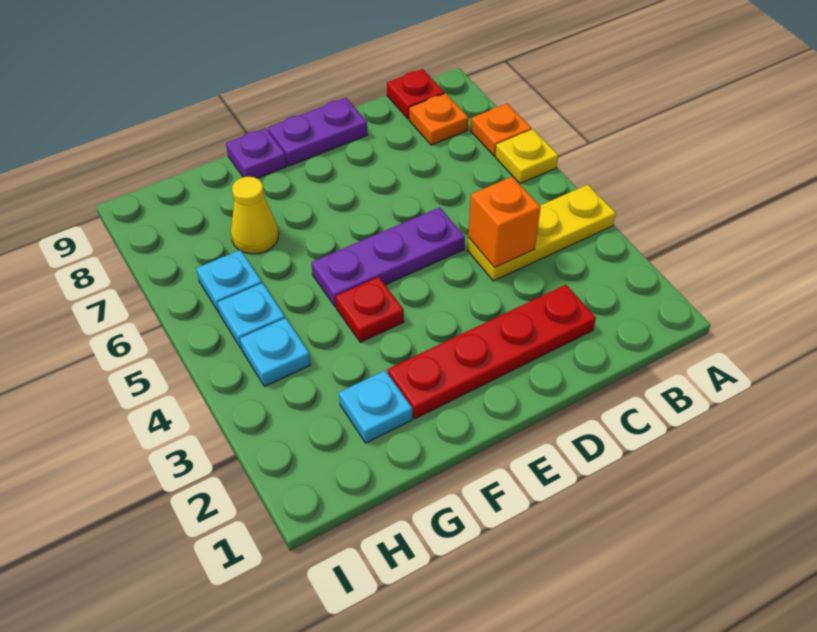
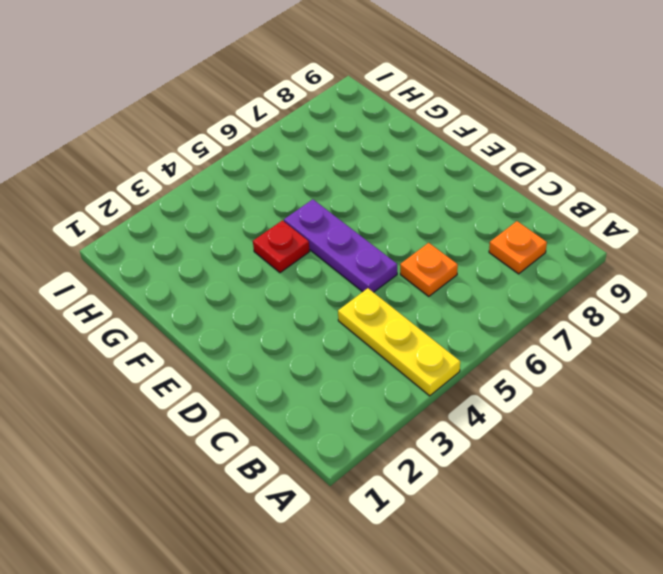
orange plate C6 level 1 -> orange plate A7 level 1
none -> yellow plate A6 level 1
none -> red plate B9 level 1
none -> red plate C2:F2 level 1

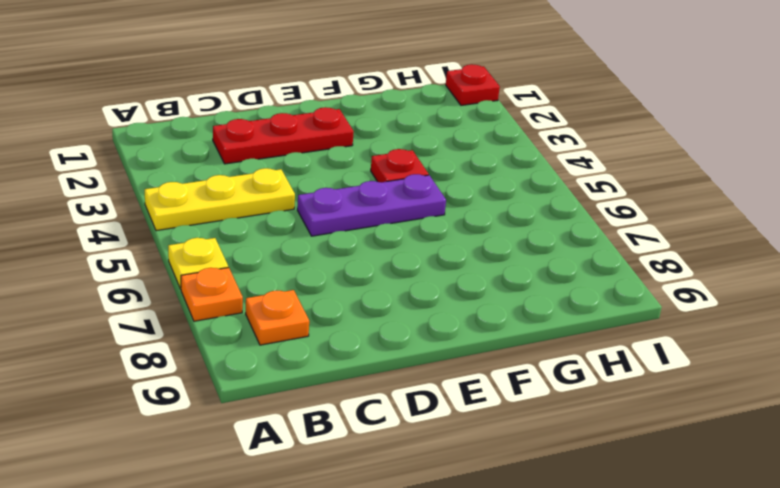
red plate C2:E2 level 1 -> red plate C2:F2 level 1
red plate I1 level 1 -> red plate B9 level 1
none -> purple plate D9:E9 level 1
none -> purple plate F9 level 1
none -> cyan plate G2 level 1

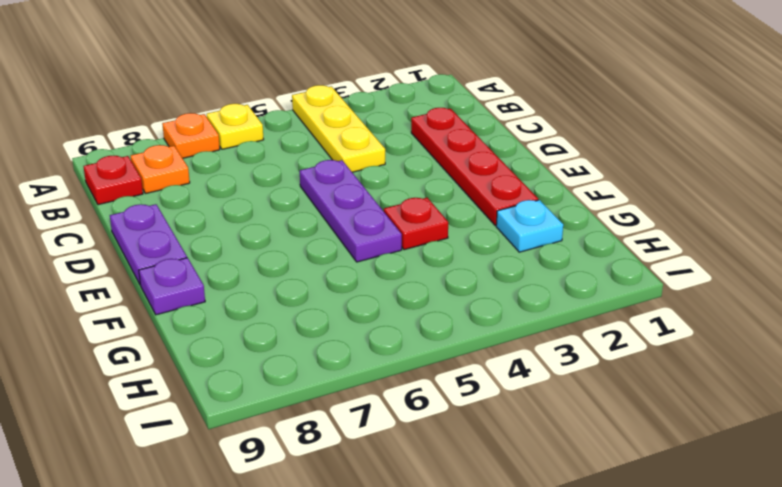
none -> yellow cone G7 level 1
none -> cyan plate H4 level 1
none -> cyan plate H5 level 1

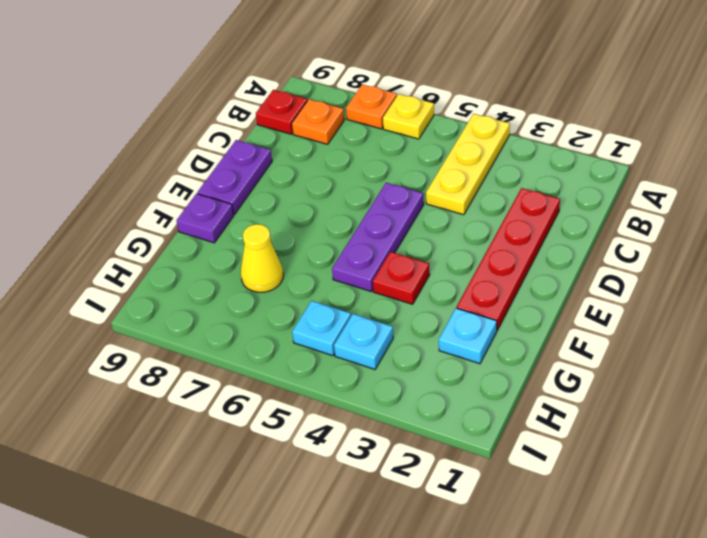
none -> cyan plate H6 level 1
none -> orange brick C4 level 2

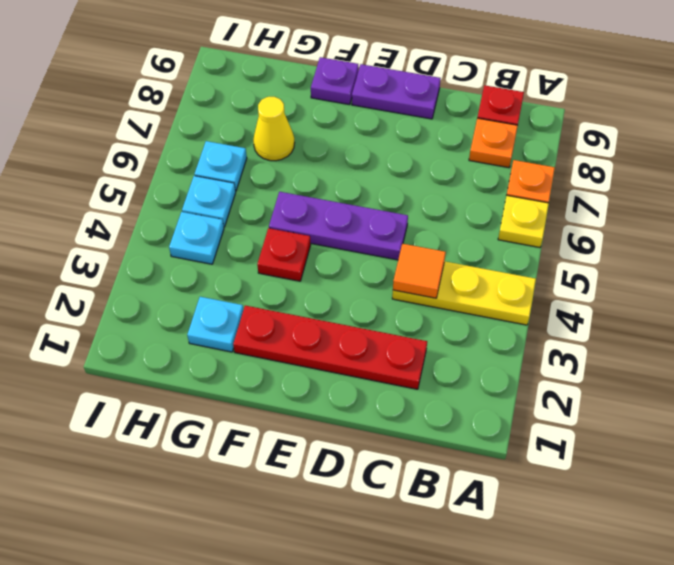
orange tile C4 level 2 -> orange brick C4 level 2

